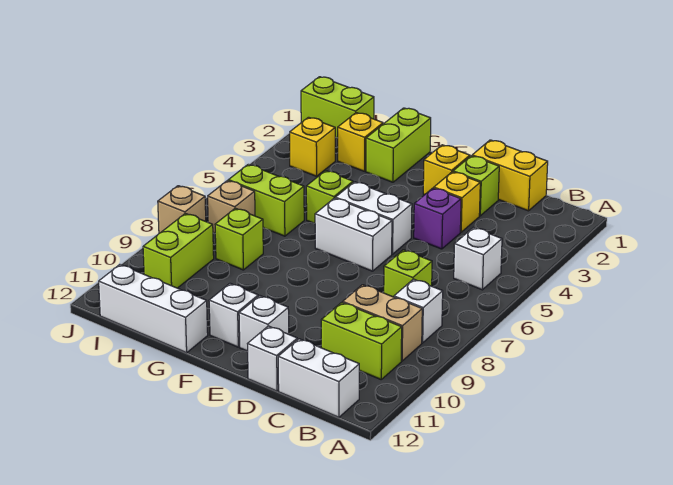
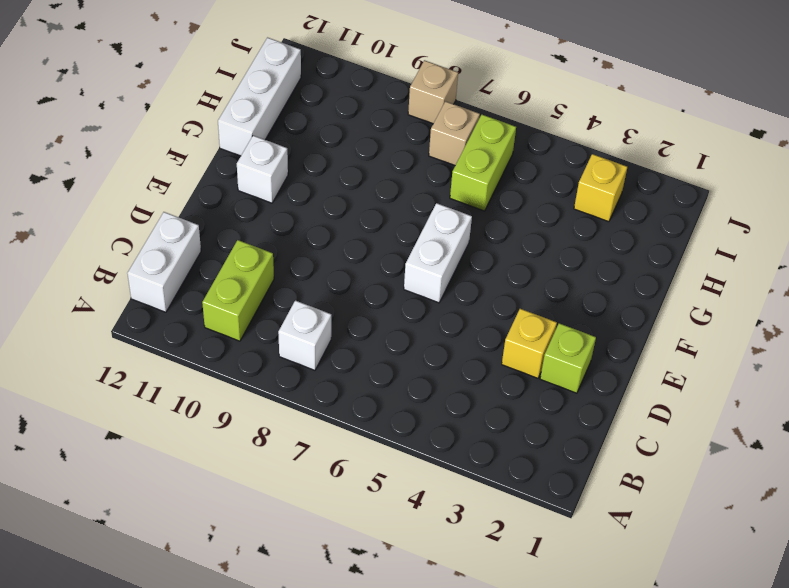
none -> white brick B5 level 1
none -> tan brick B9:C9 level 1
none -> yellow brick C1:D1 level 1

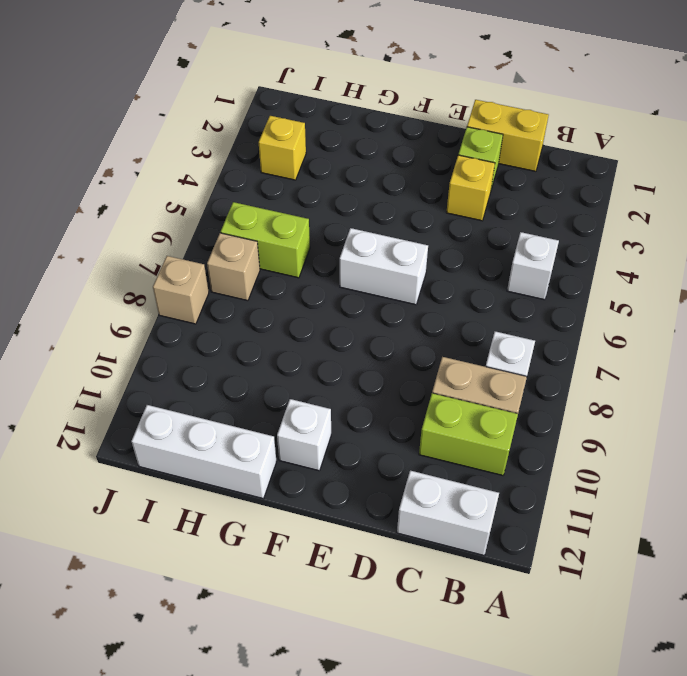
none -> lime brick C7 level 1
none -> purple brick D4 level 1
none -> white brick D12 level 1

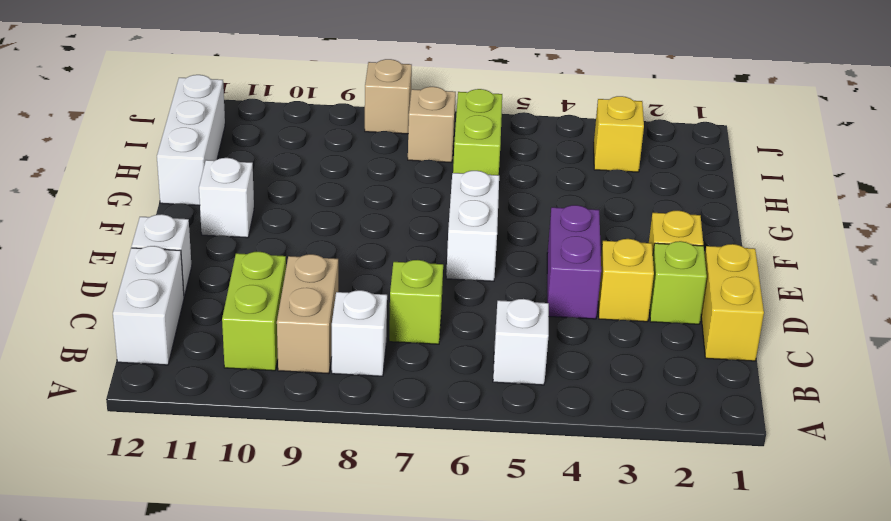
purple brick D4:E4 level 1 -> purple brick D4 level 1
none -> white brick E5:F5 level 1
none -> white brick E11 level 1
none -> lime brick G1:G2 level 1

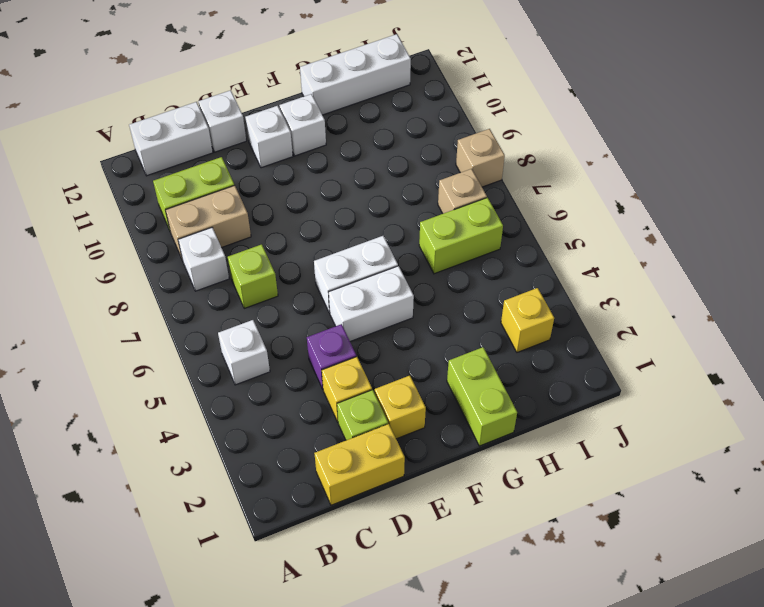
none -> lime brick G5 level 1
none -> yellow brick H2 level 1
none -> lime brick H8 level 1

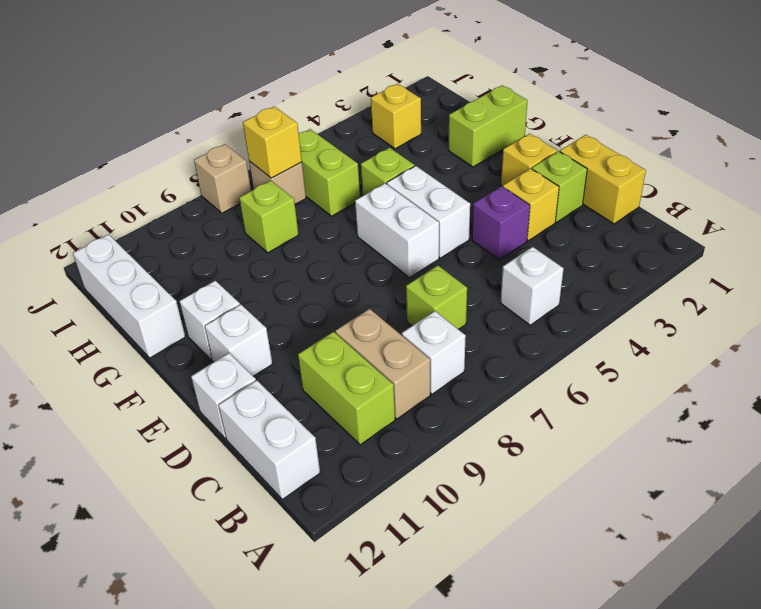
yellow brick I7 level 2 -> yellow brick H2 level 1
none -> lime brick I1:J1 level 1
none -> lime brick I9:I10 level 1

